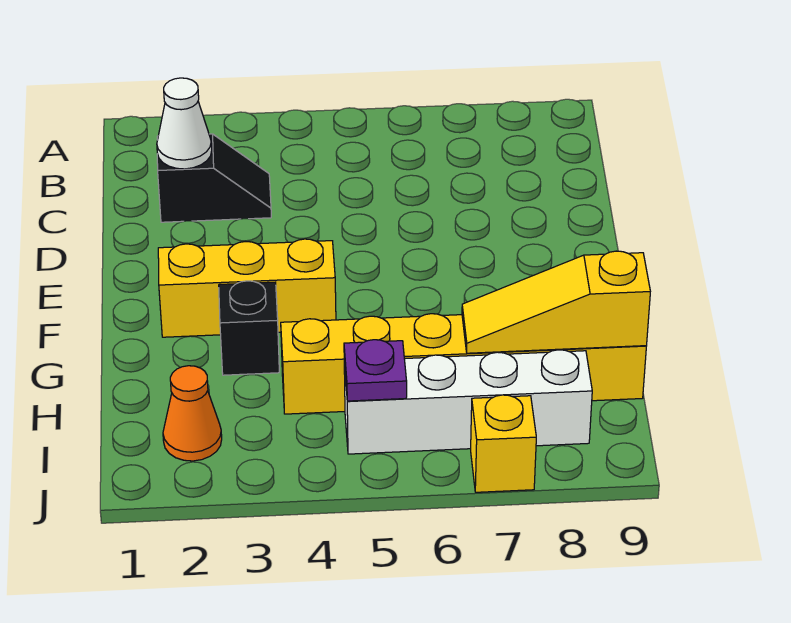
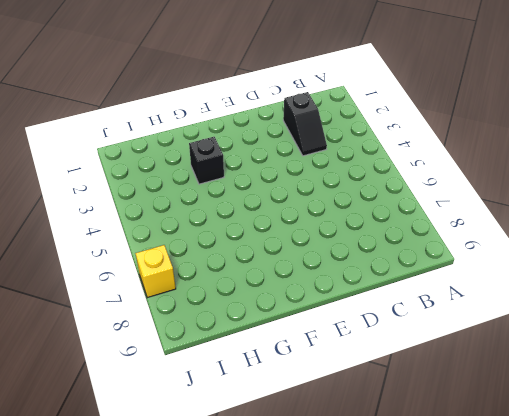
none -> yellow brick F2:F4 level 1
none -> yellow brick H4:H9 level 1

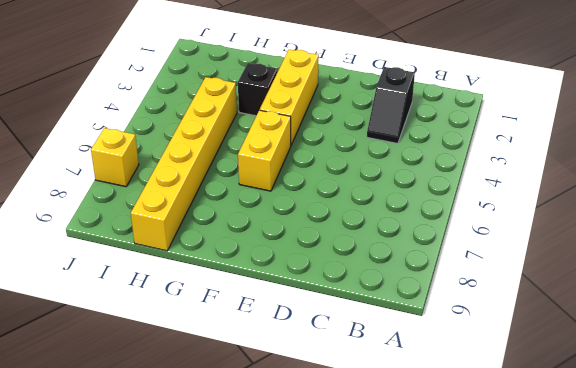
yellow brick F5:F6 level 1 -> none
none -> orange cone I2 level 1
none -> white brick I5:I8 level 1

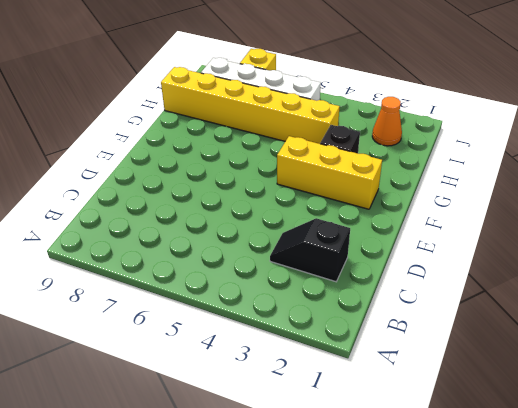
none -> white cone C2 level 2
none -> yellow slope H7:H9 level 2 top 9

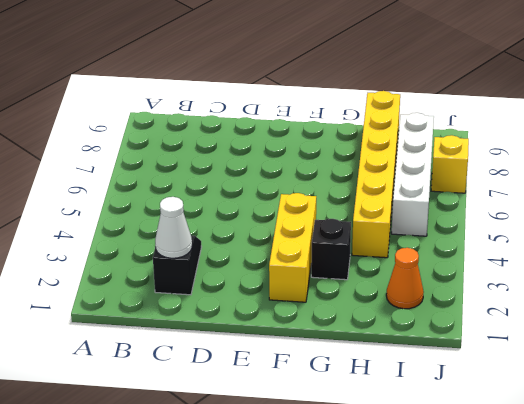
none -> yellow slope H7:H9 level 2 top 9
none -> purple plate I5 level 2

